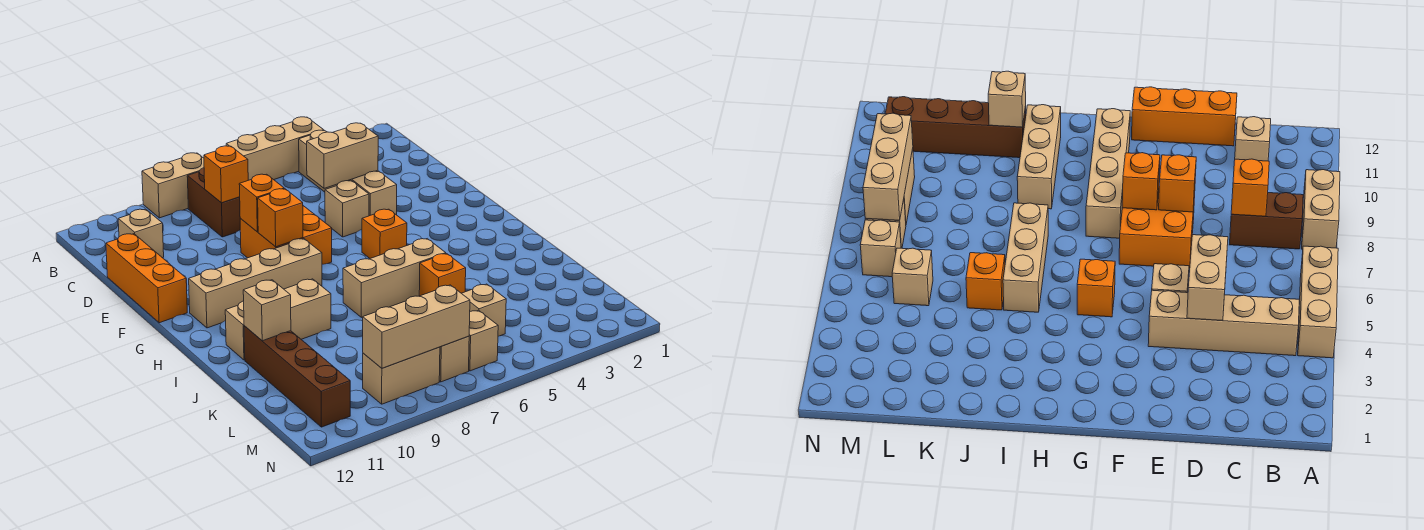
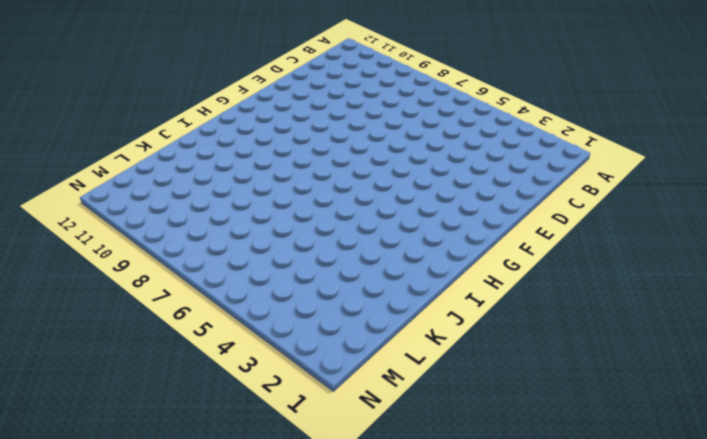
none -> tan brick A4:A6 level 1
none -> tan brick A8:A9 level 1
none -> tan brick B4:E4 level 1

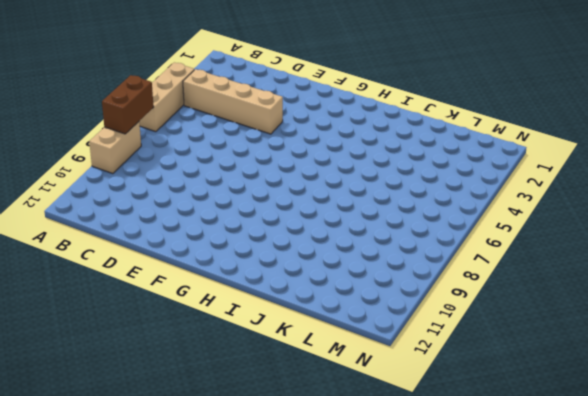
brown brick A7:A8 level 2 -> brown brick B8:C8 level 1
none -> tan brick C11 level 1
none -> orange brick D12:F12 level 1
none -> tan brick E5 level 1

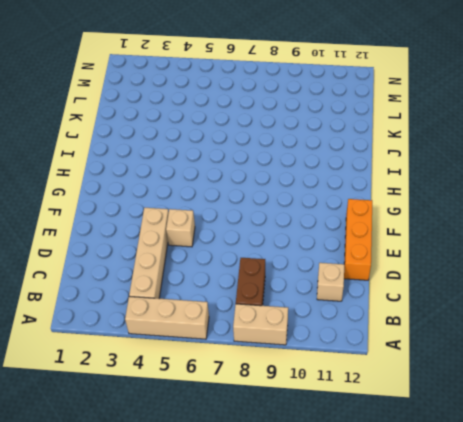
none -> orange brick E7:F8 level 1
none -> orange brick G5 level 1
none -> tan brick G8:G11 level 1

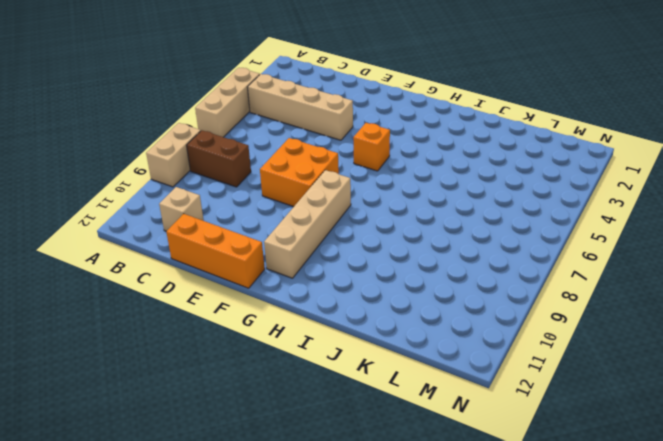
none -> tan brick E5 level 1
none -> tan brick I5:I7 level 1
none -> tan brick I9:I11 level 1

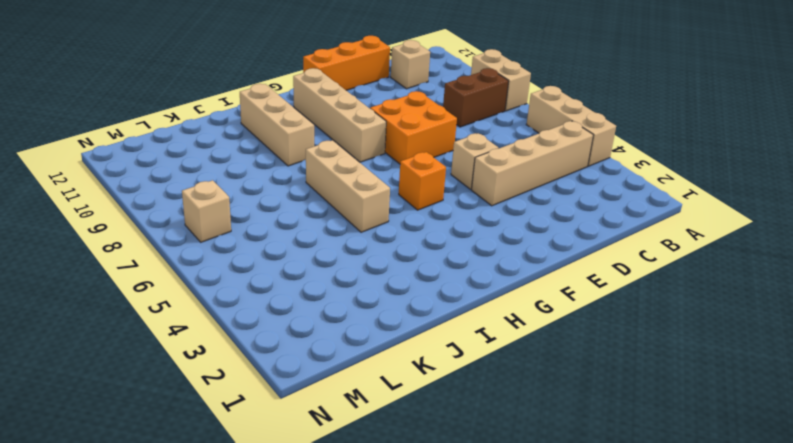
none -> orange brick J5 level 1
none -> brown brick J11:M11 level 1
none -> tan brick L5 level 1

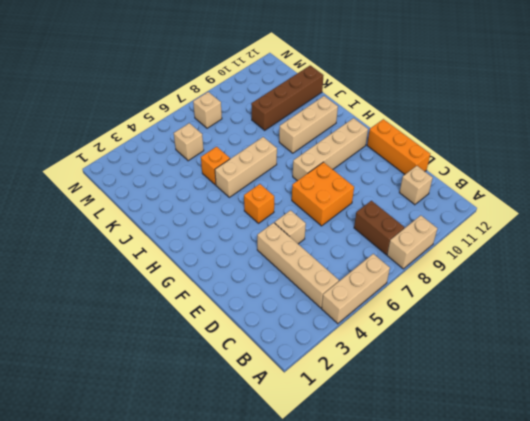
brown brick K9:K12 level 1 -> brown brick J11:M11 level 1
none -> tan brick M6 level 1
none -> tan brick M8:M9 level 1
none -> orange brick C8 level 2

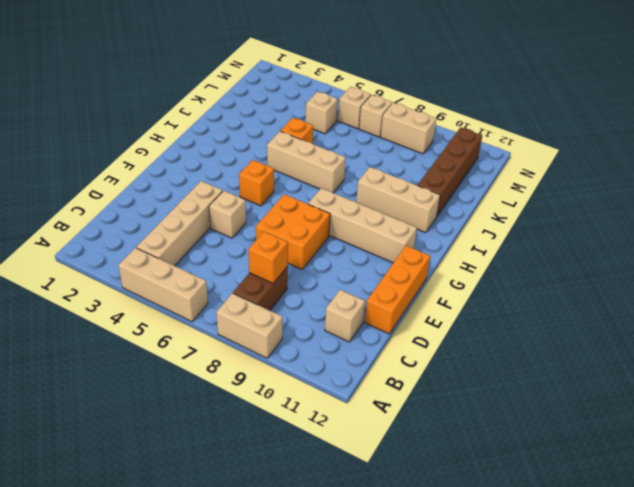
none -> tan brick D4:D5 level 2
none -> orange brick E8 level 2
none -> orange brick F8 level 2

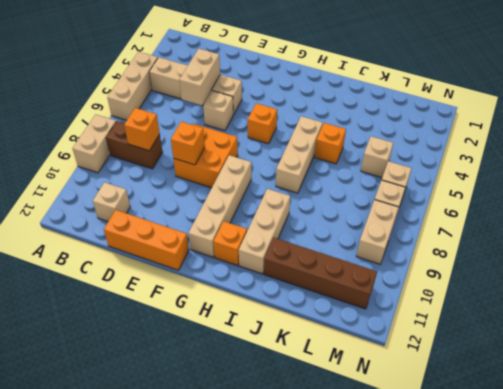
orange brick H11 level 1 -> orange brick F8 level 2
none -> tan brick J11 level 2
none -> tan brick M7:M9 level 2

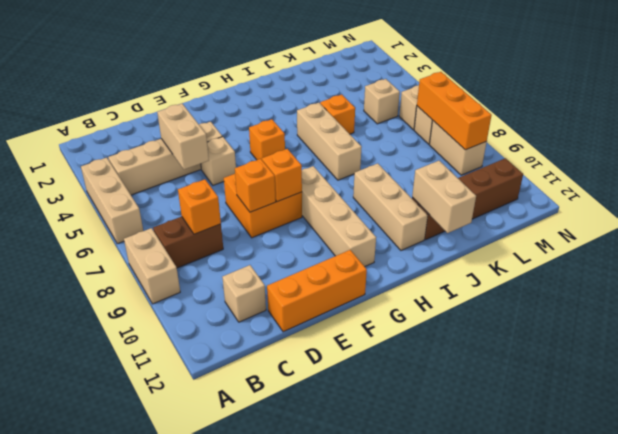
tan brick J11:J12 level 2 -> tan brick J11 level 2
orange brick M7:M9 level 2 -> tan brick M7:M9 level 2

